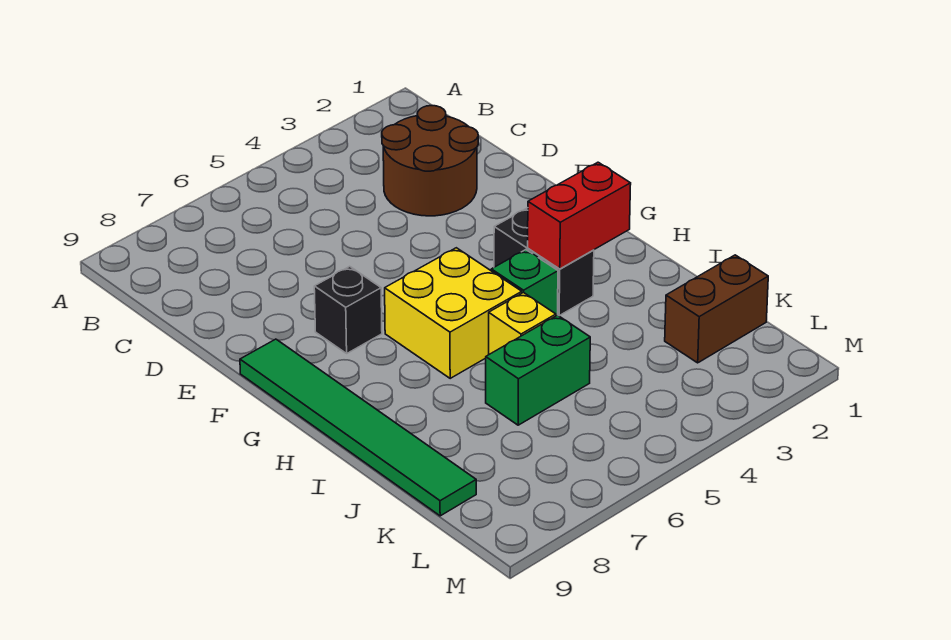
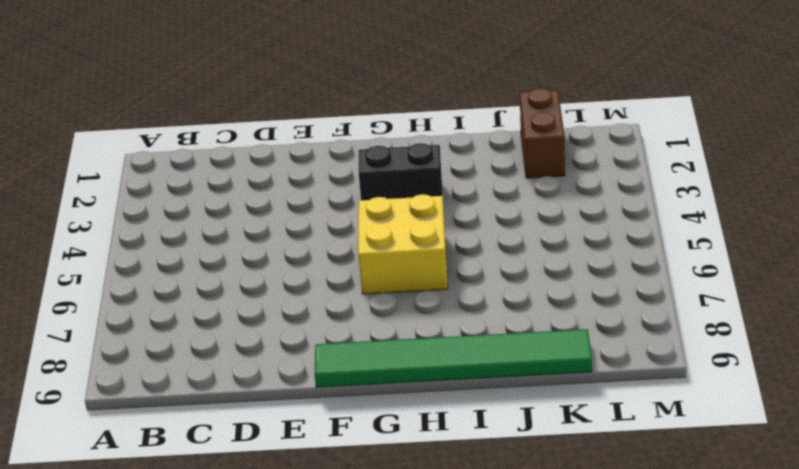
none -> brown round brick C2:D3 level 1
none -> black brick F7 level 1

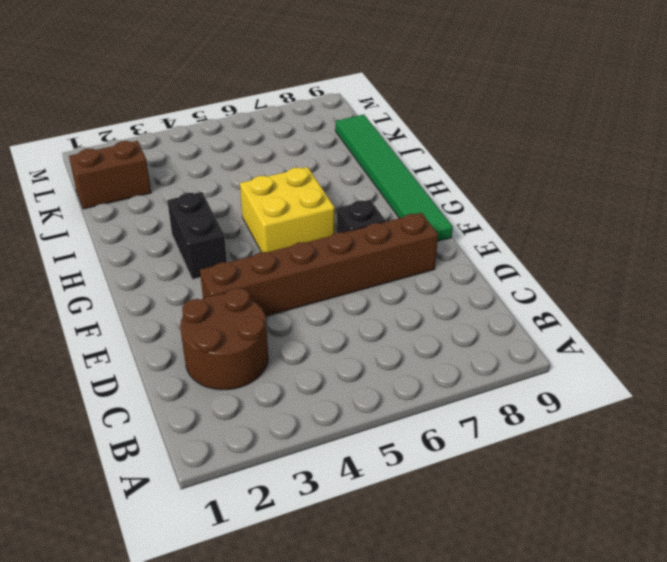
brown brick E3:E8 level 1 -> none
none -> green brick H4 level 1
none -> yellow brick I5 level 1

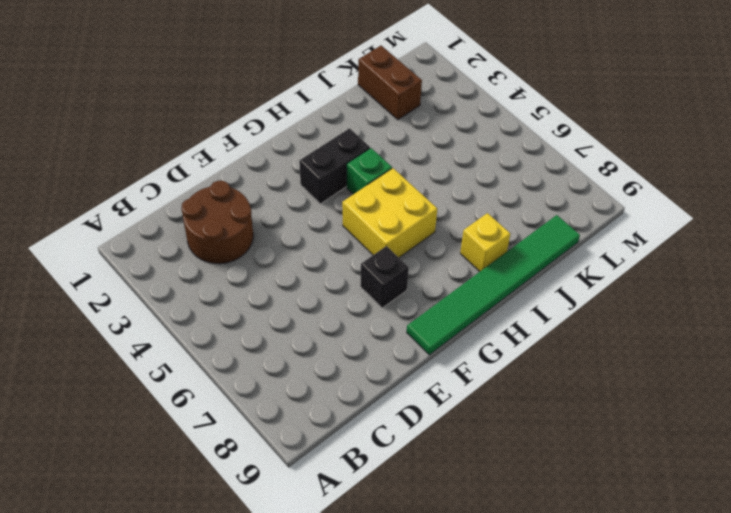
yellow brick I8 level 1 -> yellow brick I5 level 1
none -> green brick J5:J6 level 1
none -> red brick H2:H3 level 2

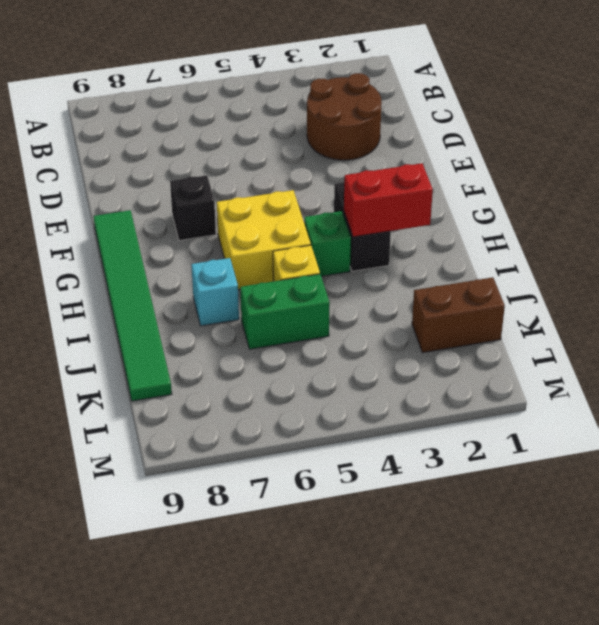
cyan brick I7 level 1 -> none

